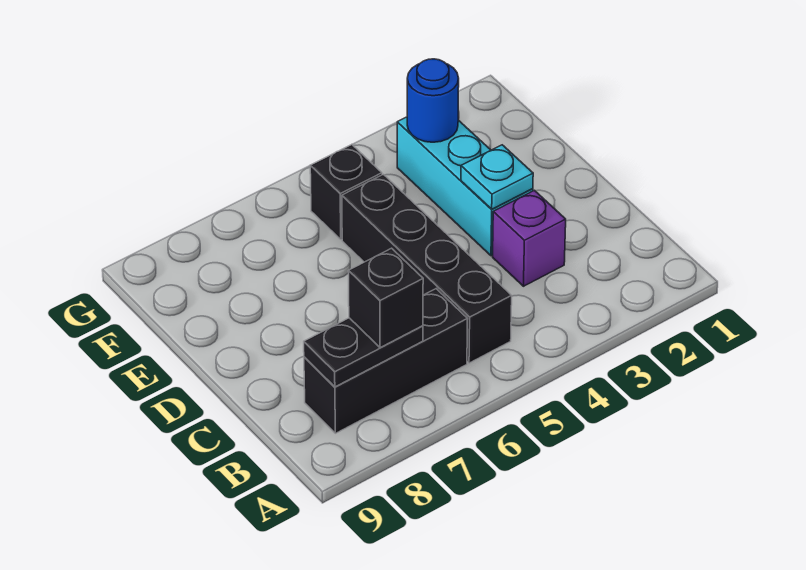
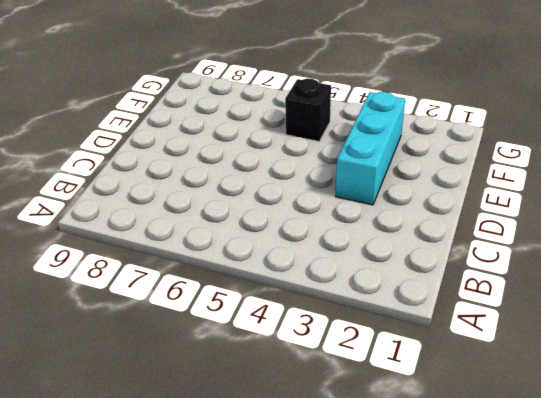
none -> black brick B5:E5 level 1
none -> black brick B6:B8 level 1

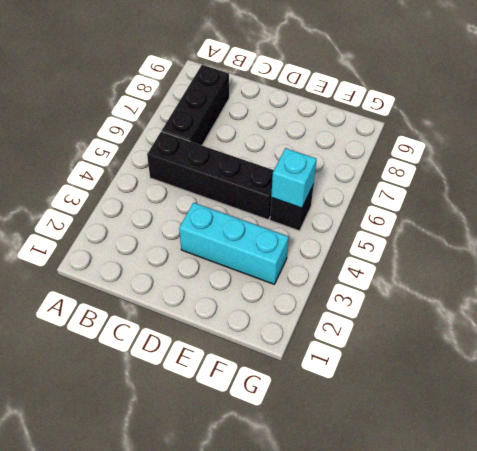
cyan brick F5 level 2 -> none
none -> purple brick C3 level 1
none -> black plate B7:B8 level 2

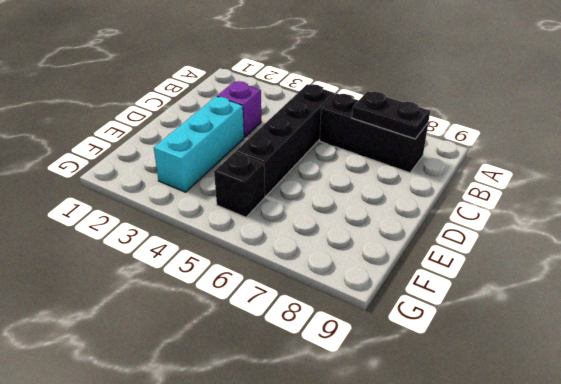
none -> cyan plate D3 level 2
none -> blue round brick F3 level 2

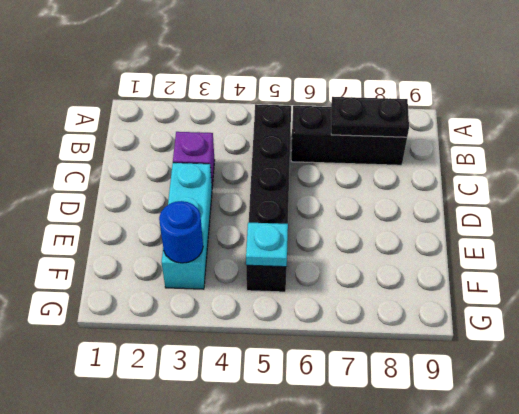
cyan plate F5 level 2 -> cyan plate D3 level 2
none -> black brick B7 level 3

